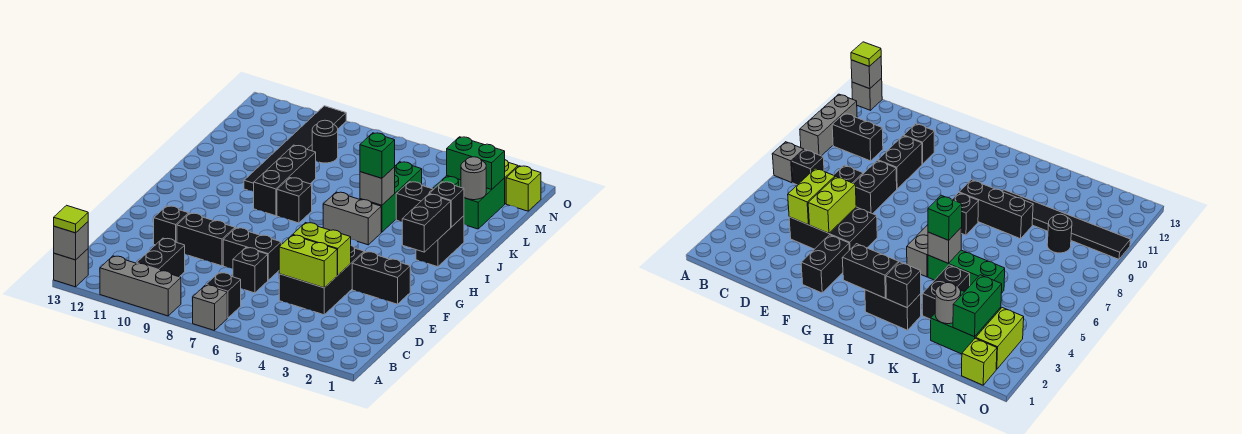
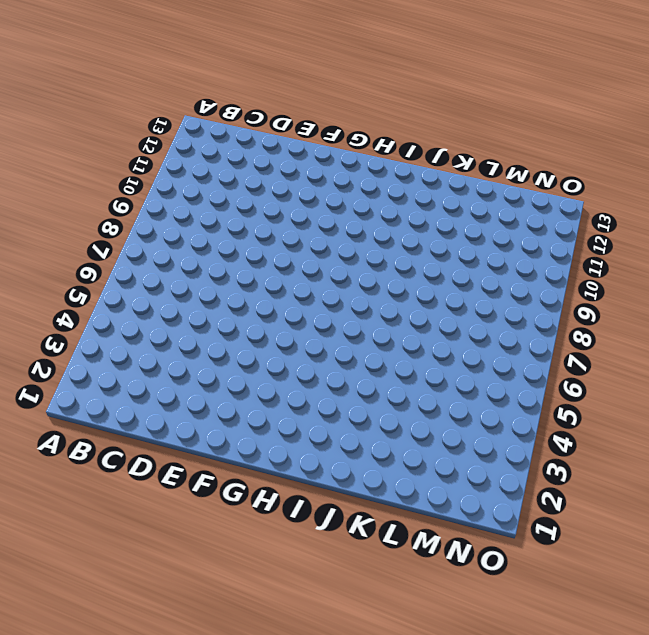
none -> grey brick A7 level 1
none -> grey brick A9:A11 level 1
none -> grey brick A13 level 1
none -> black brick B7 level 1

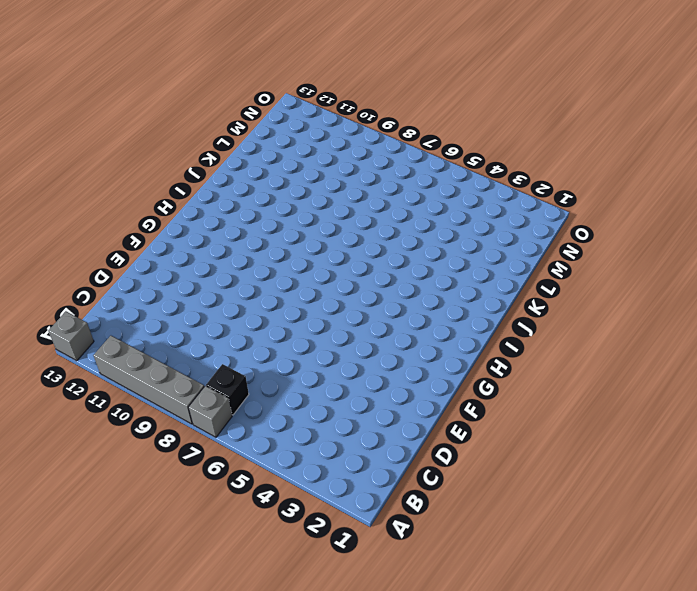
grey brick A8:A11 level 1 -> grey brick A9:A11 level 1
none -> black brick B10:C10 level 1
none -> black brick D4:F5 level 1
none -> black brick D7 level 1
none -> black brick E7:E8 level 1

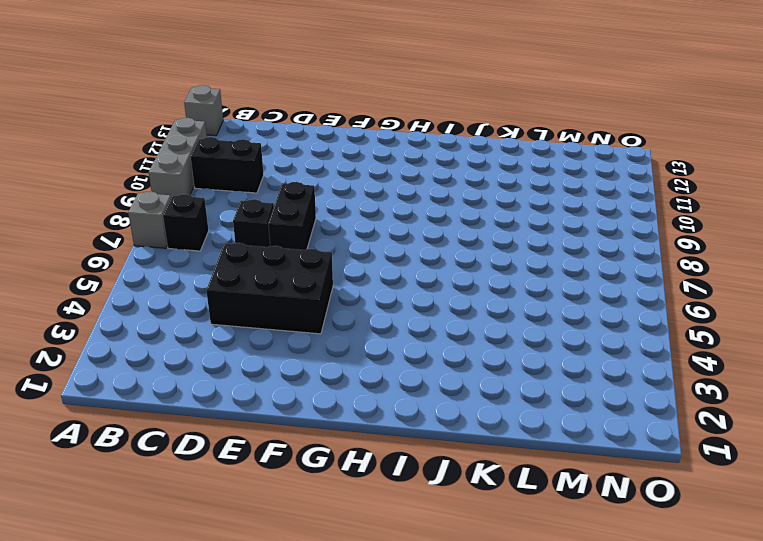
none -> black brick E9:E10 level 1
none -> black brick E11 level 1
none -> black brick F2:F3 level 1
none -> black brick I2:J2 level 1

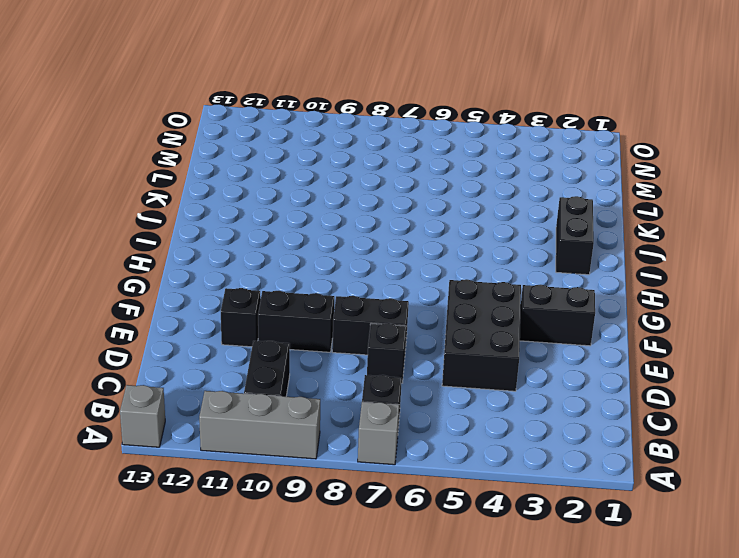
none -> grey brick I5:I6 level 1
none -> black brick I8 level 1
none -> black brick I9:K9 level 1
none -> green brick J5:L5 level 1

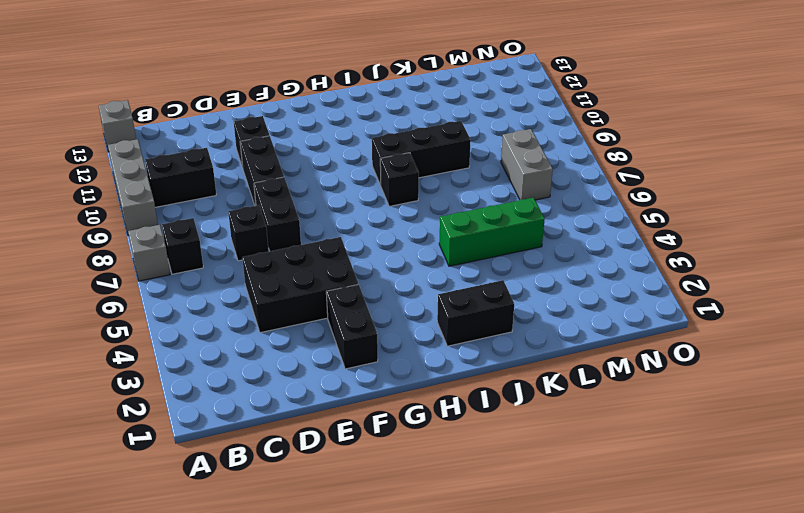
grey brick M7:M8 level 1 -> grey brick I5:I6 level 1
none -> black tile J10:O10 level 1
none -> black brick K3:K4 level 1
none -> green brick L2:M3 level 1
none -> black round brick M9 level 1

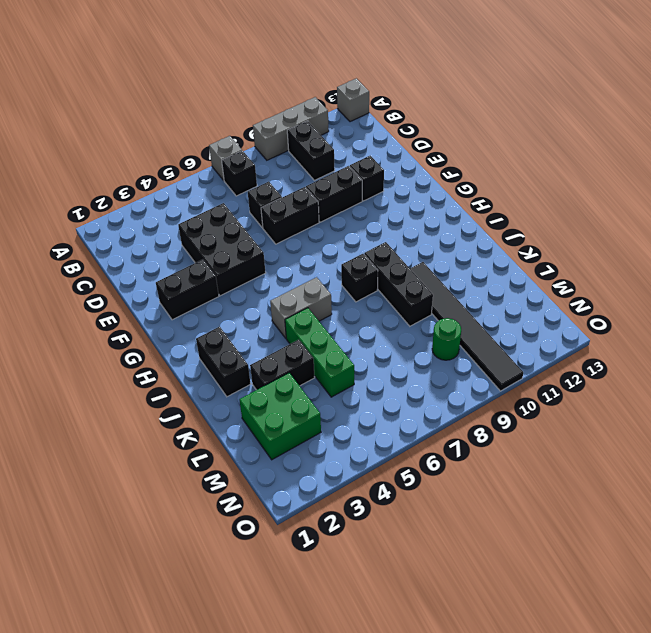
green round brick M9 level 1 -> black round brick M9 level 1
none -> lime brick N1 level 1
none -> lime brick N2:N3 level 1
none -> grey brick A13 level 2
none -> lime brick D4:D5 level 2

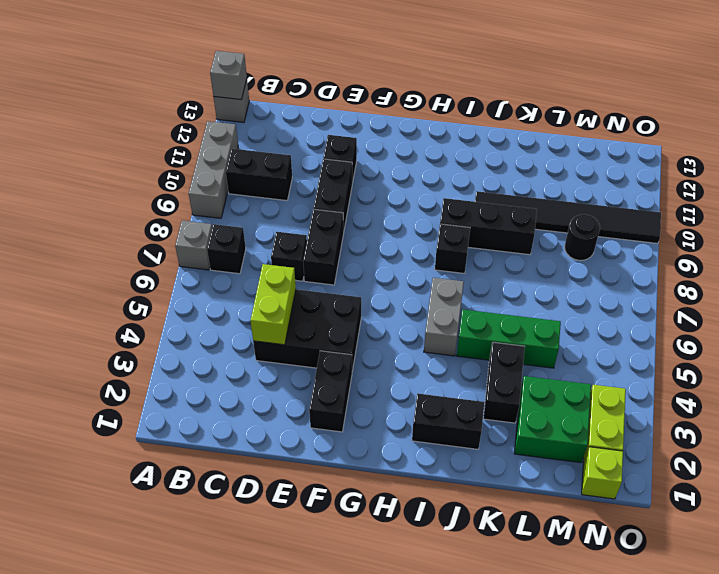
none -> lime brick E4:E5 level 2
none -> black brick H2:I2 level 2
none -> black brick J2 level 2
none -> grey brick J5 level 2

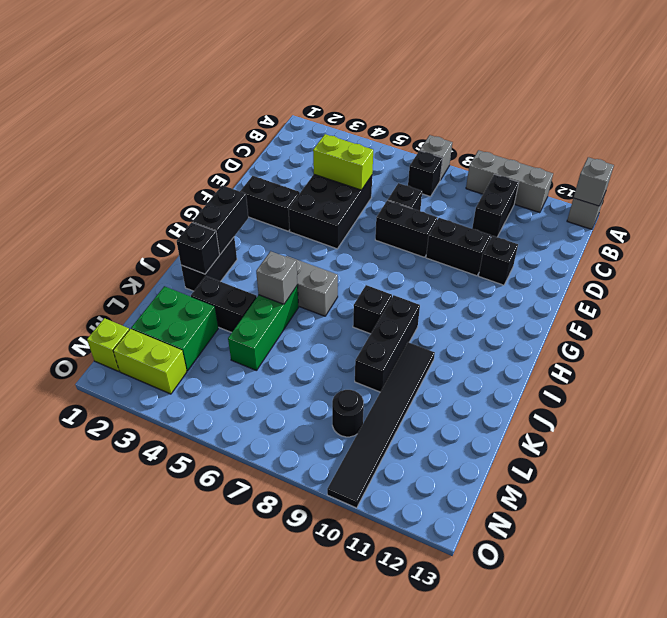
none -> lime brick E4:E5 level 2
none -> grey round brick L2 level 2
none -> green brick M2:M3 level 2
none -> lime tile A13 level 3

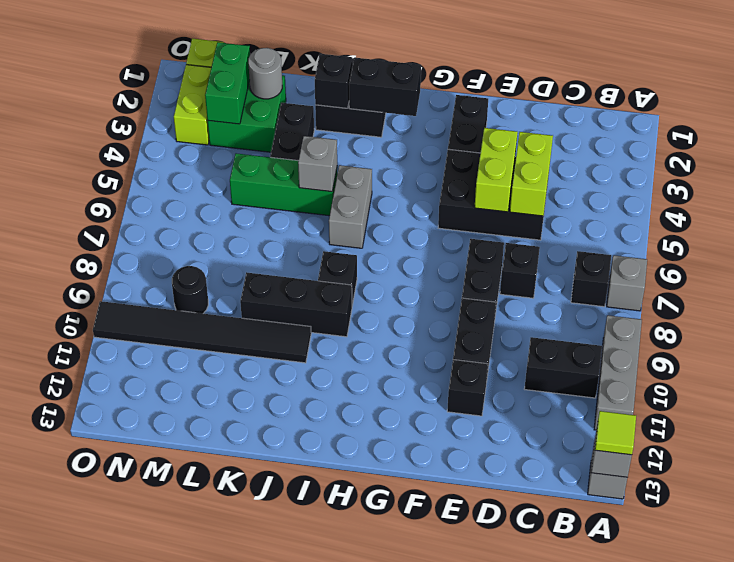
none -> green brick J5 level 3

